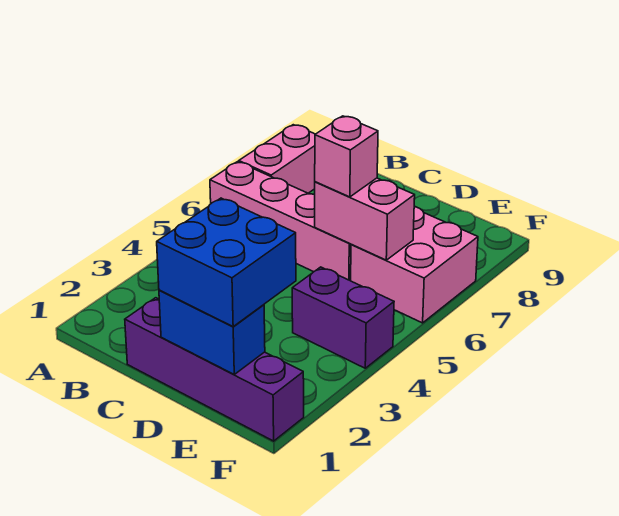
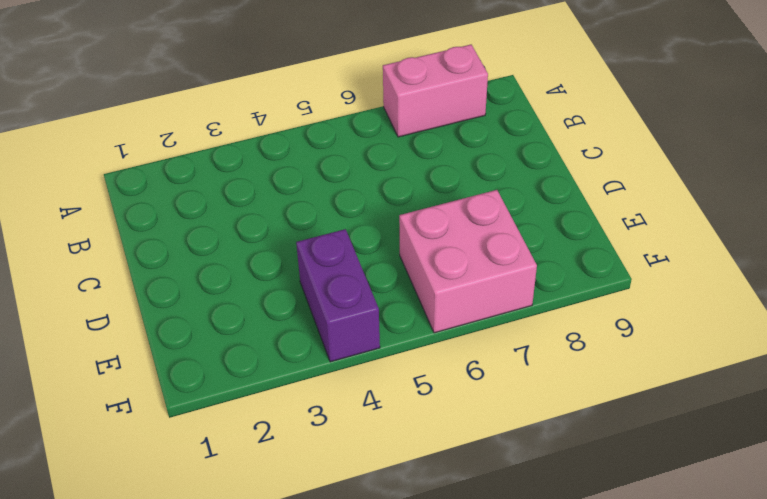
none -> pink brick A6:D6 level 1
none -> purple brick C1:F1 level 1

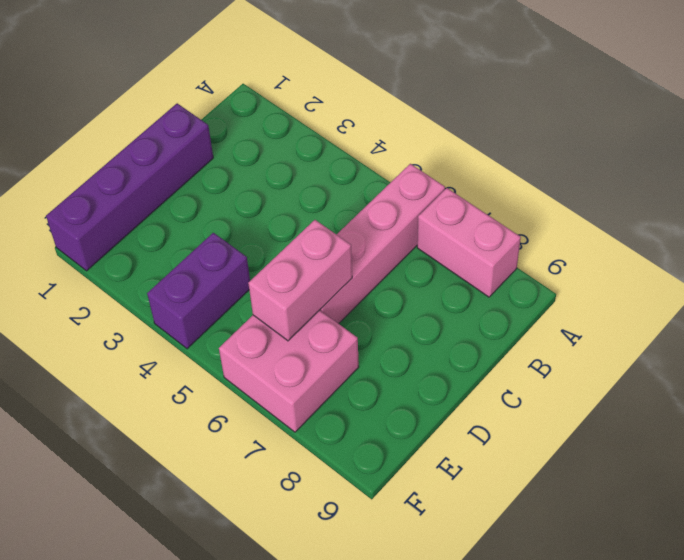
none -> blue brick D1:E1 level 2
none -> blue brick D1:E2 level 3

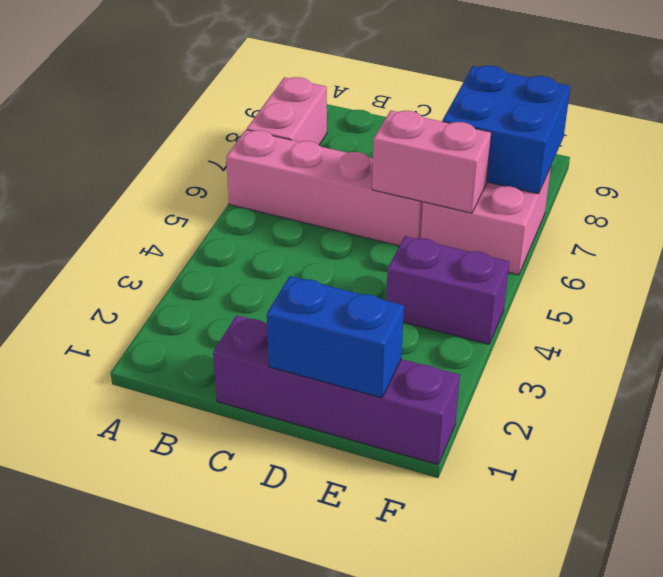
blue brick E7:F8 level 2 -> blue brick D1:E2 level 3
none -> pink brick D6 level 3

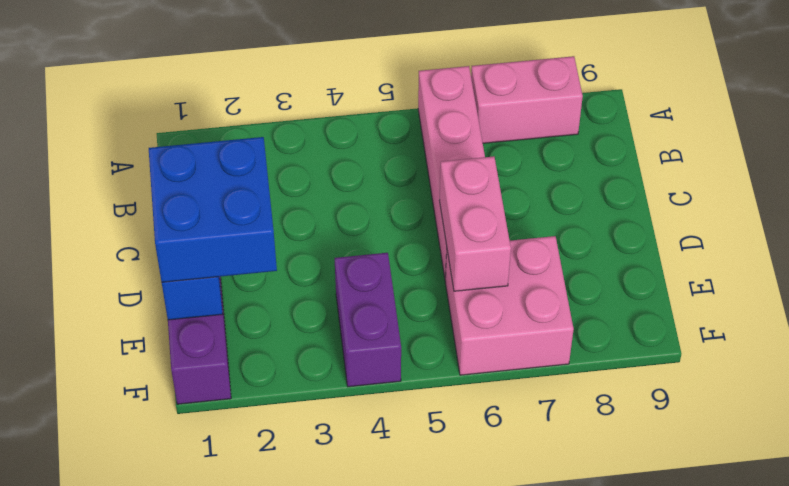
none -> pink brick D6 level 3

